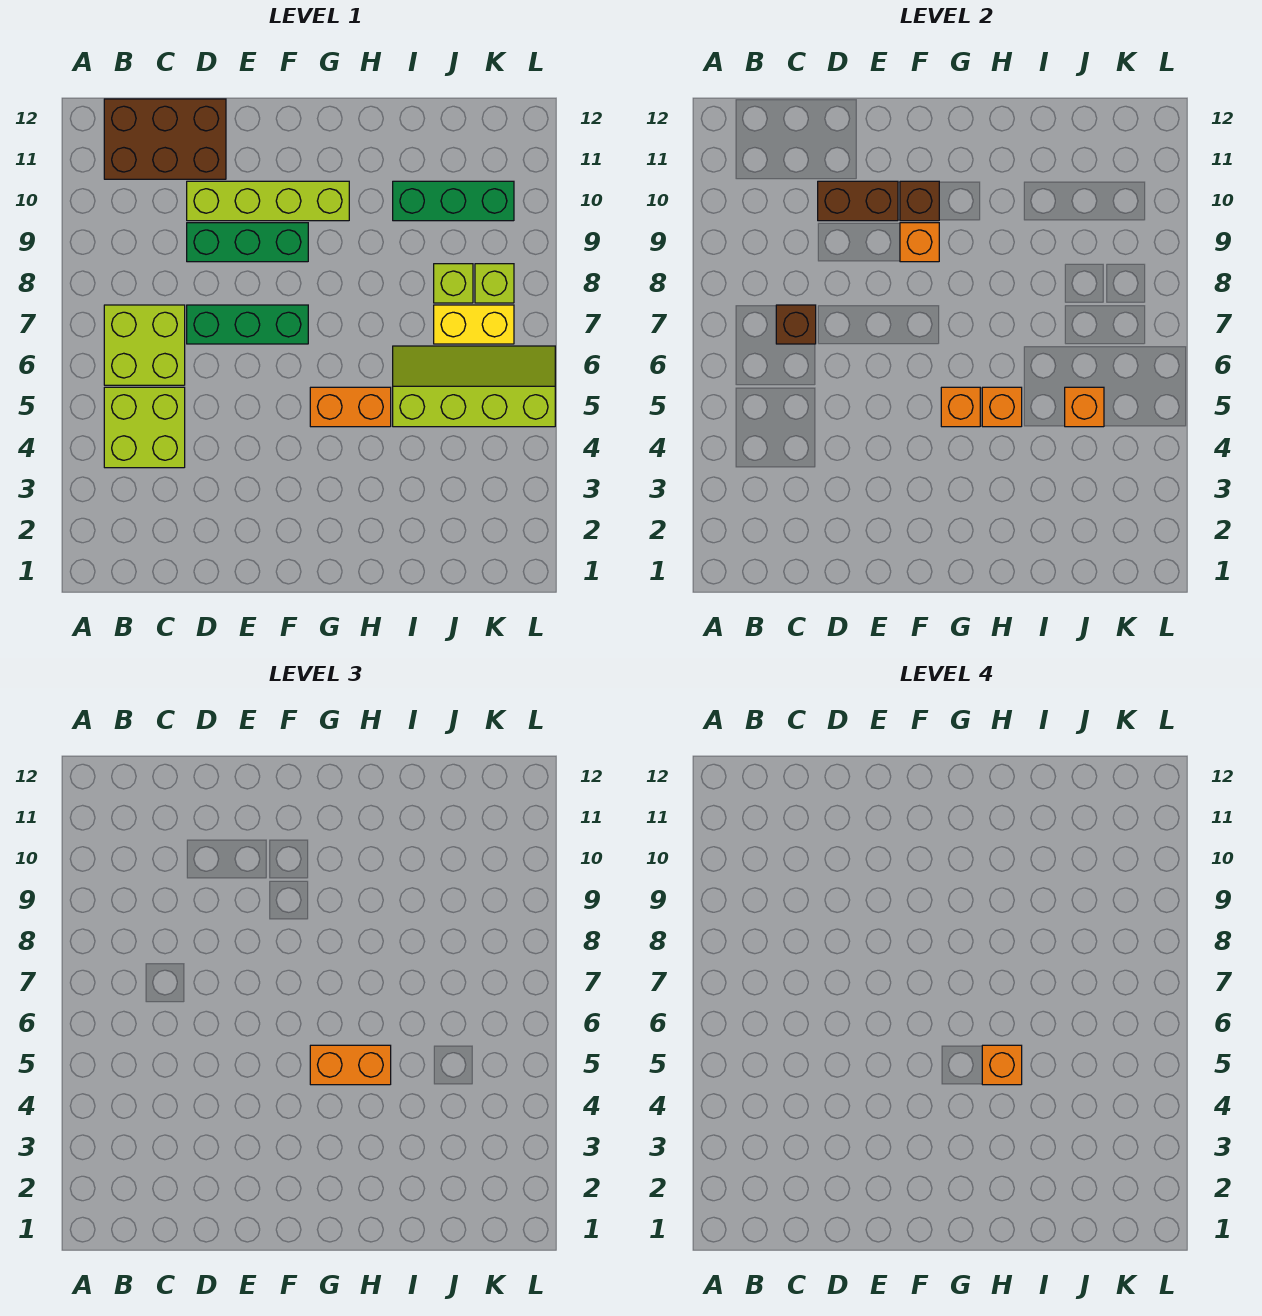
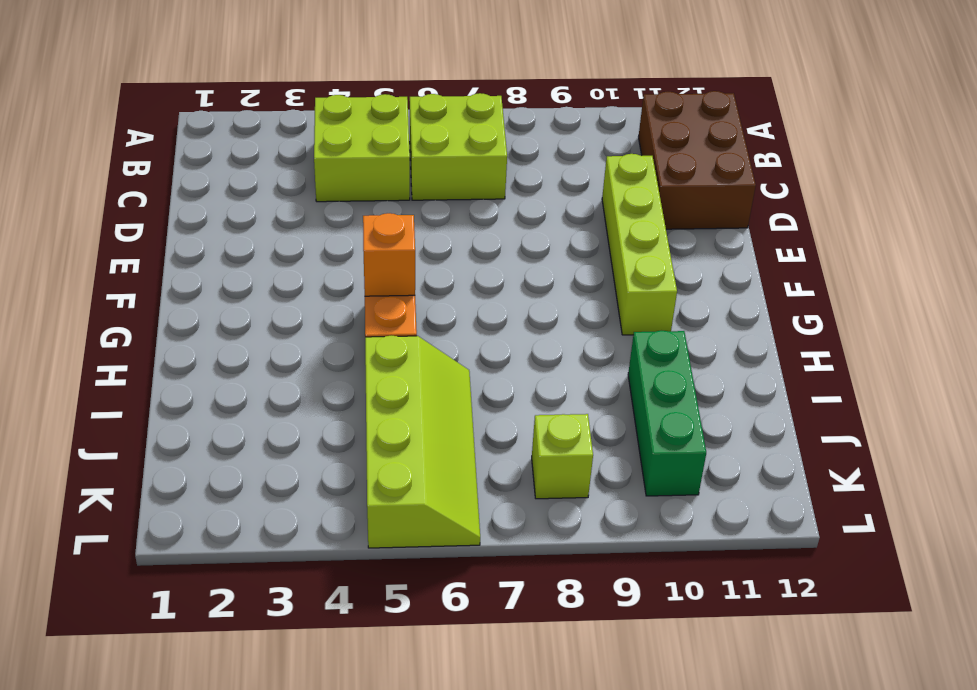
none -> green brick D7:F7 level 1
none -> green brick D9:F9 level 1
none -> yellow brick J7:K7 level 1

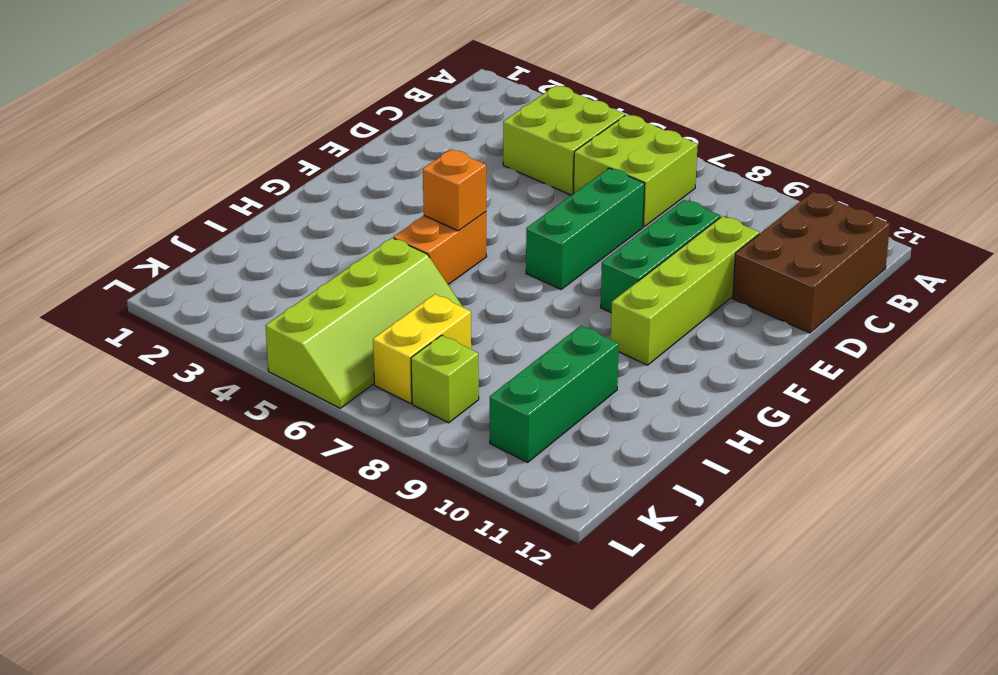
none -> lime brick J8 level 1
none -> brown brick C7 level 2
none -> brown brick D10:E10 level 2

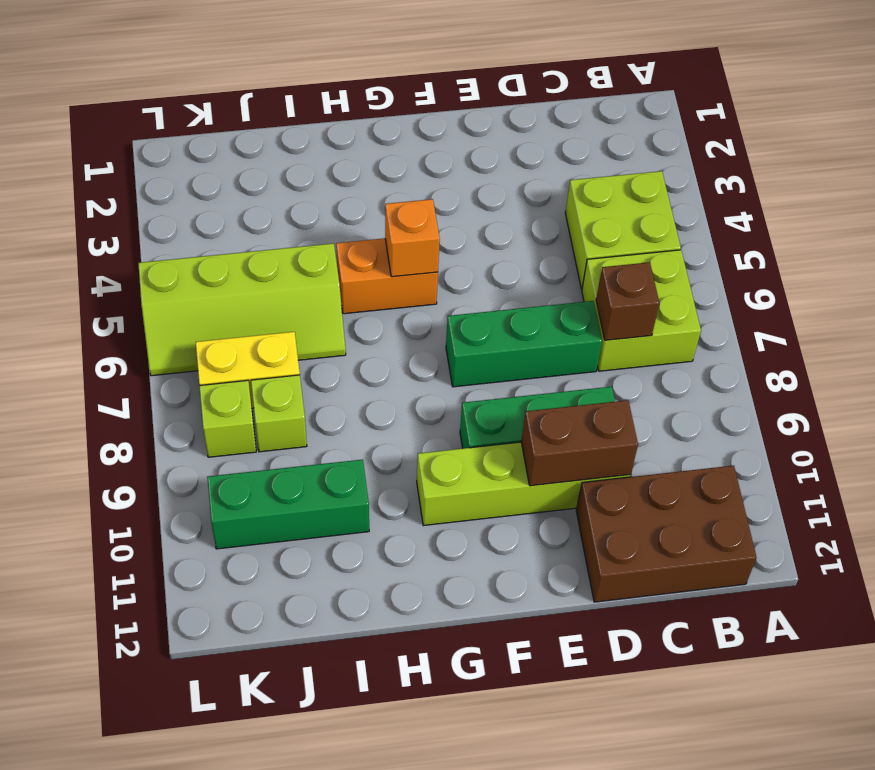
none -> orange brick F9 level 2
none -> brown brick F10 level 2
none -> orange brick H5 level 2

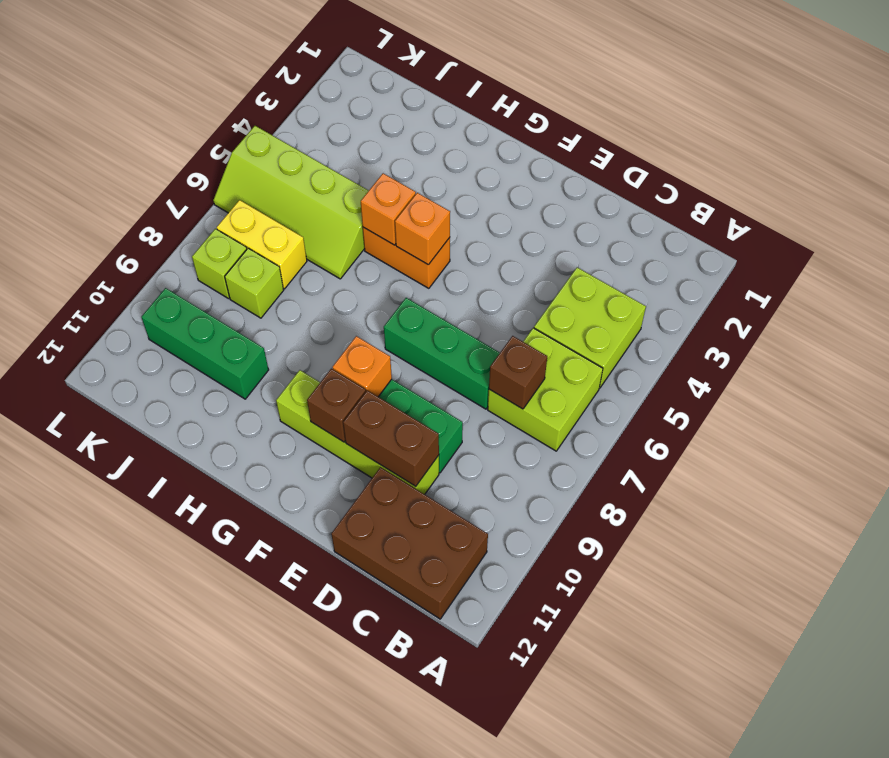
none -> orange brick J5 level 2
none -> orange brick G5:H5 level 3
none -> orange brick H5 level 4

